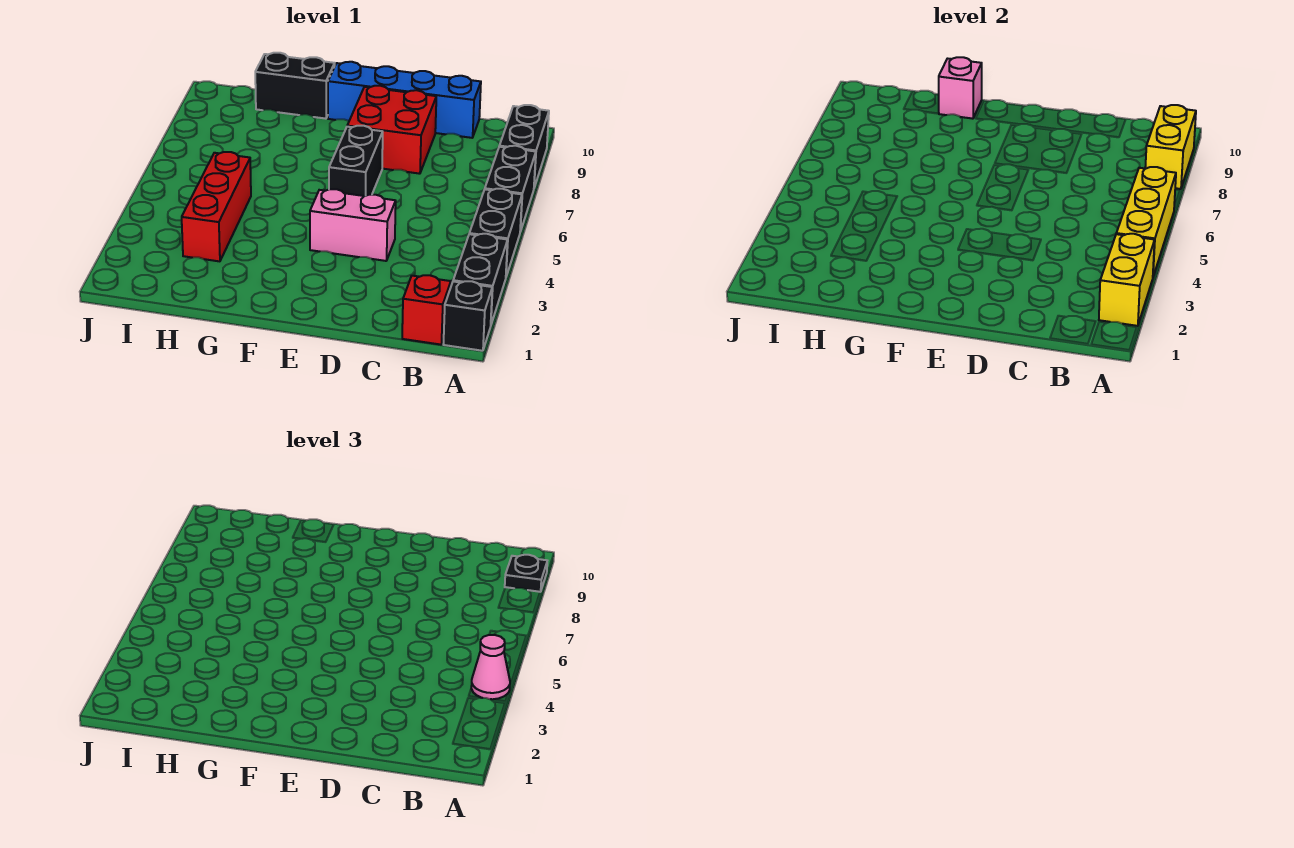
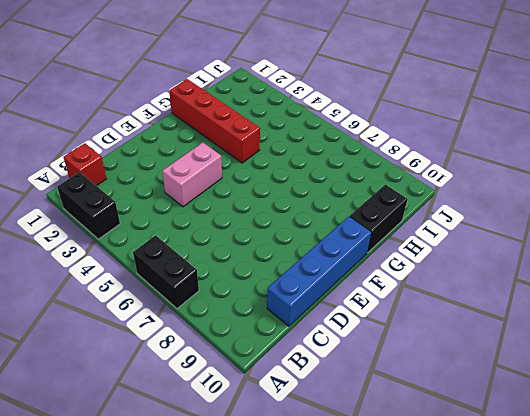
red brick G1:G4 level 1 -> none
none -> black brick A1 level 1
none -> black brick A4:A5 level 1
none -> black brick A8:A9 level 1

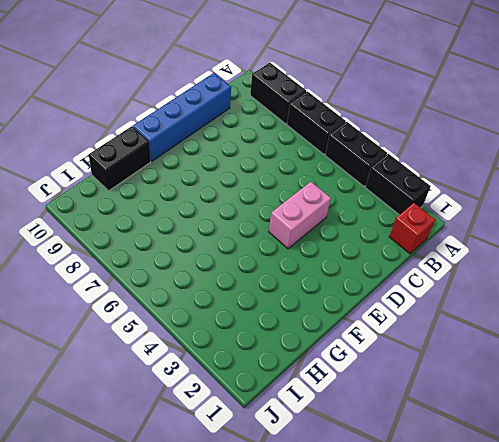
none -> black brick A1 level 1
none -> red brick D8:E9 level 1
none -> black brick E6:E7 level 1

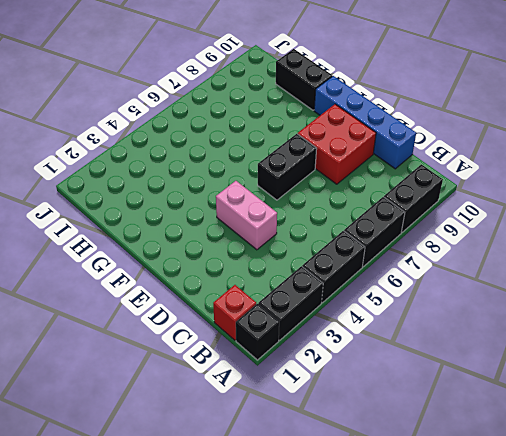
none -> red brick H3:H5 level 1
none -> yellow brick A2:A3 level 2
none -> yellow brick A4:A6 level 2

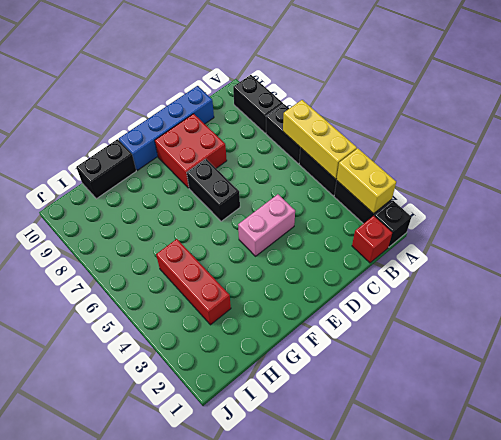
none -> yellow brick A8:A9 level 2
none -> pink brick G10 level 2
none -> pink cone A4 level 3

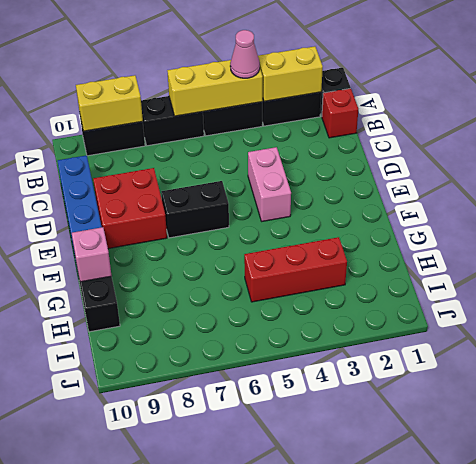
none -> black plate A9 level 3

